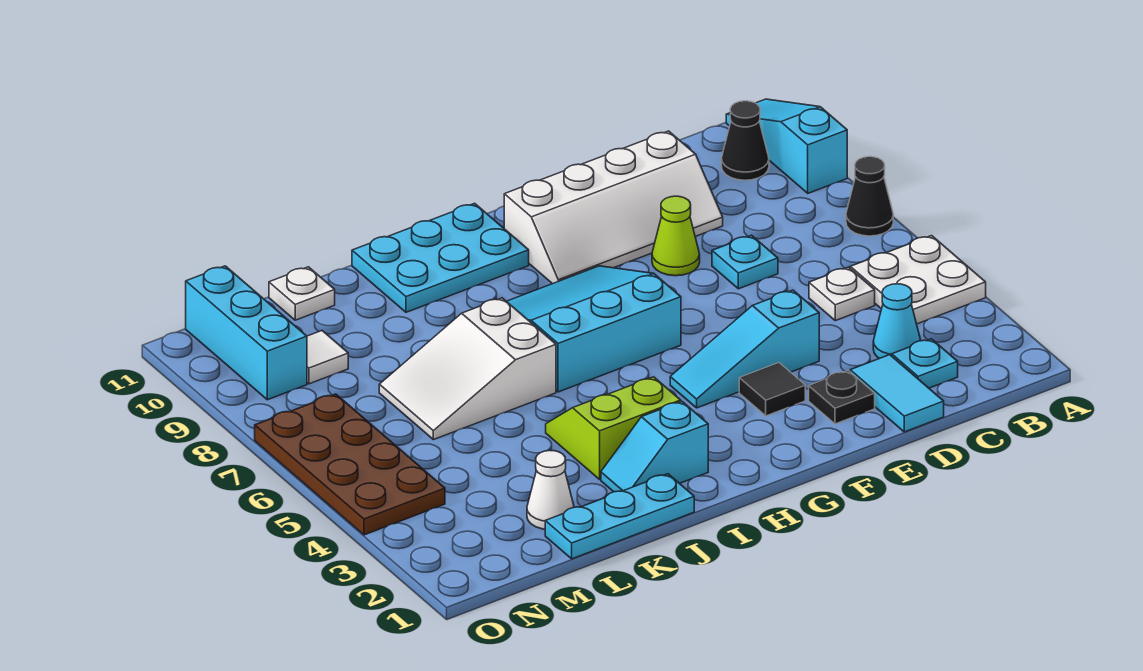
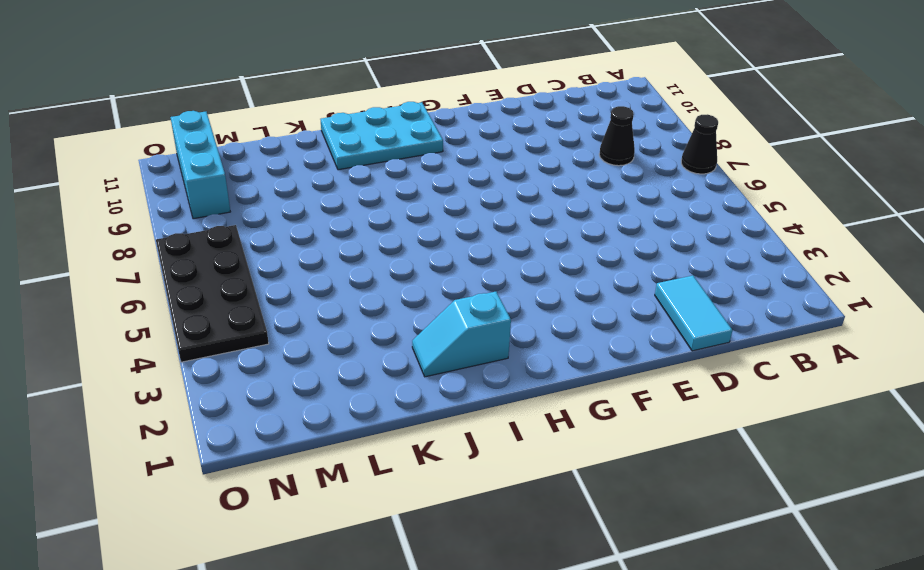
black cone C8 level 1 -> black cone B10 level 1
black plate N4:O7 level 1 -> brown plate N4:O7 level 1
none -> white plate A4:B5 level 1
none -> cyan slope A9:A11 level 1 top 9
none -> cyan plate C2 level 1

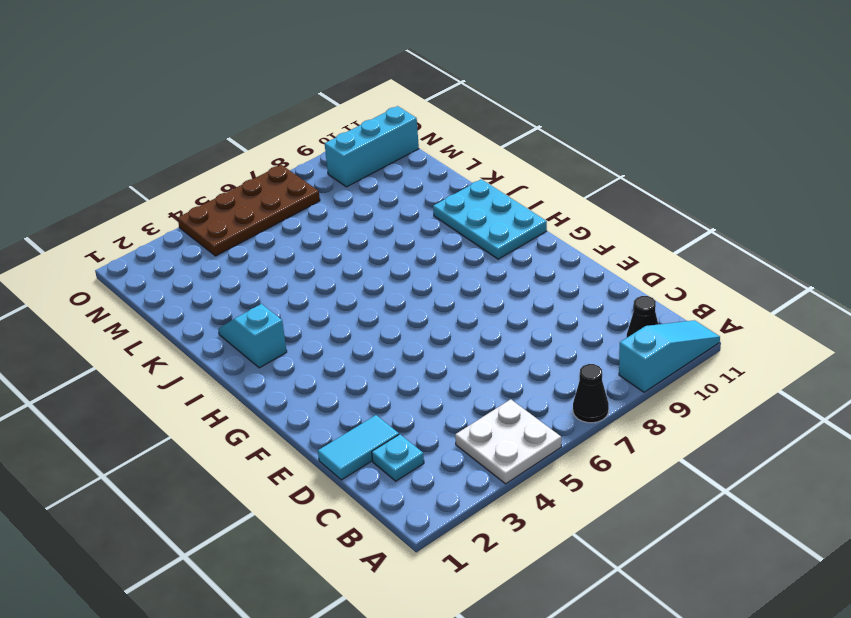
none -> cyan cone C3 level 1
none -> white plate C5 level 1
none -> cyan plate D7 level 1

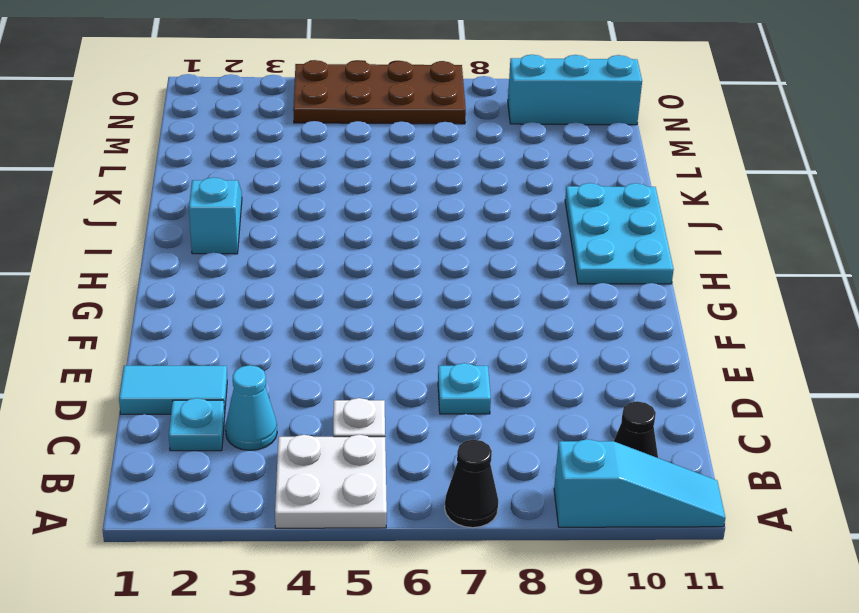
none -> white slope D9:G10 level 1 top 10
none -> black plate E2 level 1
none -> cyan slope E4:G4 level 1 top E

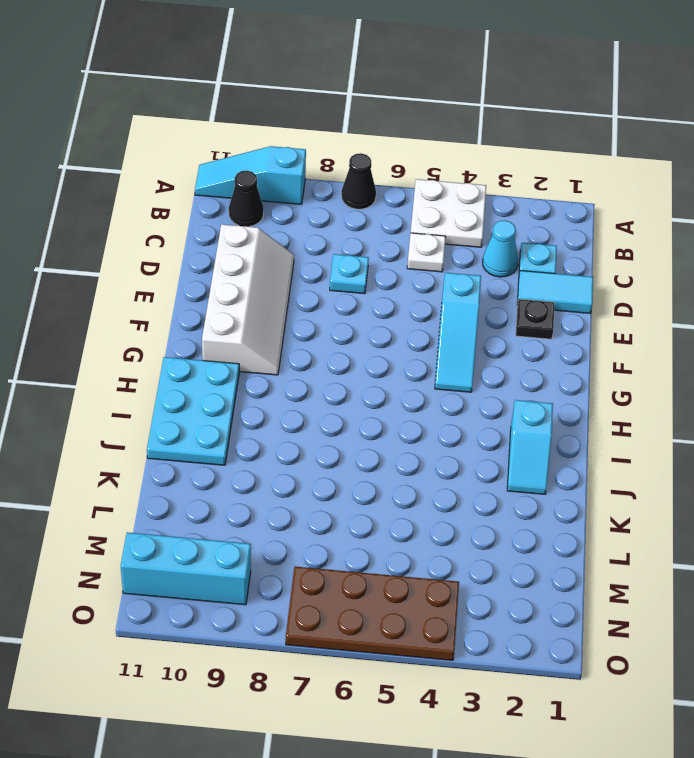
none -> lime cone E8 level 1
none -> black tile F3 level 1
none -> cyan slope G6:I8 level 1 top 6

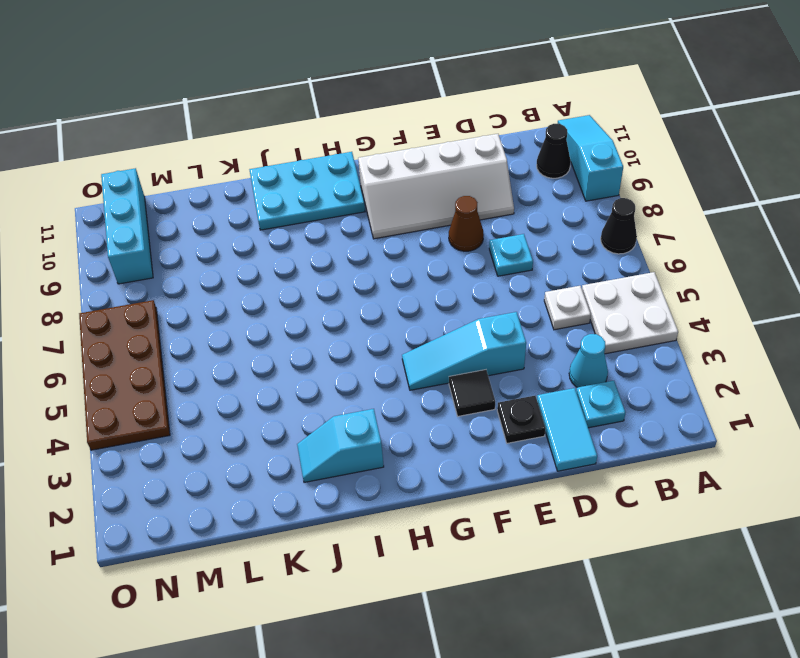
brown cone E8 level 1 -> lime cone E8 level 1
none -> cyan slope G6:I8 level 1 top 6
none -> lime slope I3:J4 level 1 top 3
none -> cyan plate J1:L1 level 1

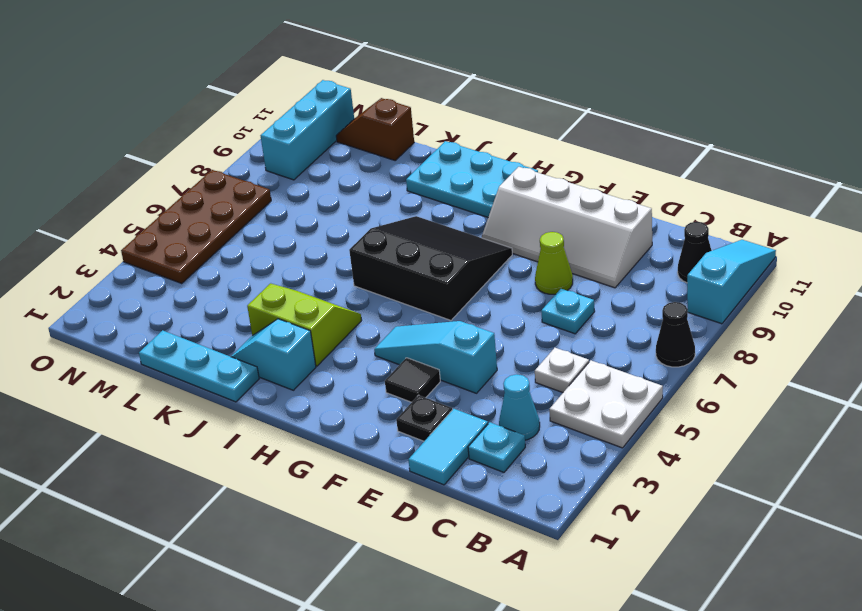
black slope G6:I8 level 1 top 6 -> cyan slope G6:I8 level 1 top 6
brown slope L11:M11 level 1 top L -> white plate L11 level 1
none -> white slope J6:L7 level 1 top J
none -> white cone L2 level 1
none -> white tile M9 level 1

